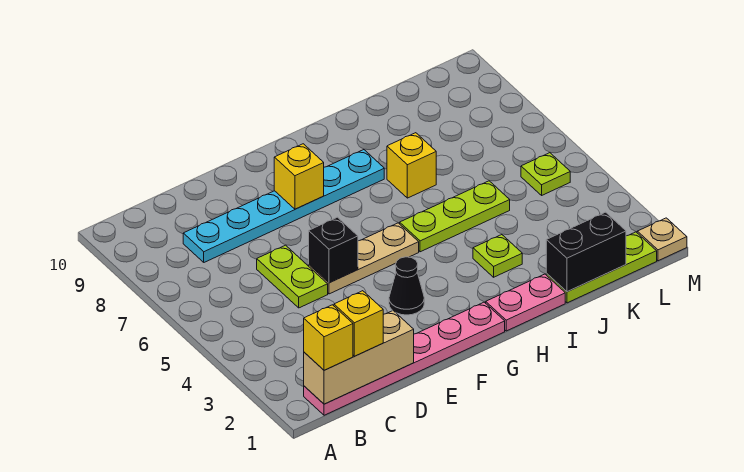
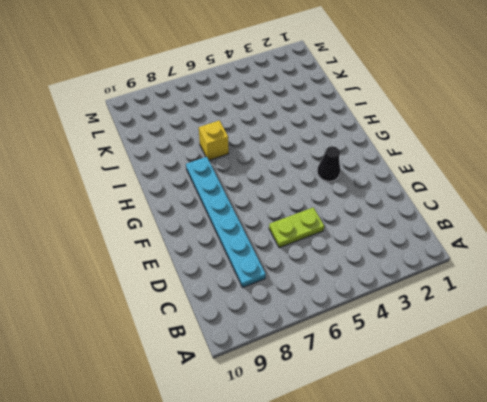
none -> pink plate B1:G1 level 1
none -> tan plate E5:G5 level 1
none -> pink plate H1:I1 level 1

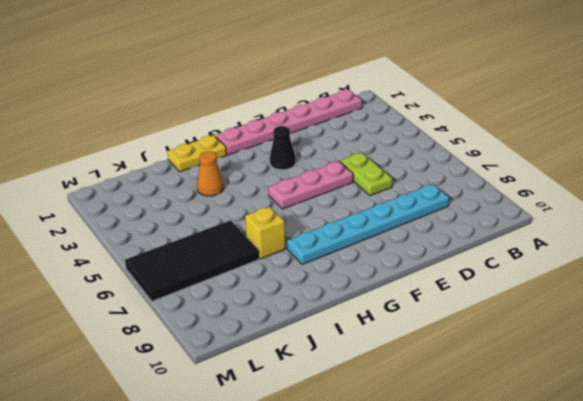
pink plate E5:G5 level 1 -> tan plate E5:G5 level 1
yellow plate H1:I1 level 1 -> pink plate H1:I1 level 1
orange cone I3 level 1 -> lime plate I3 level 1
black tile J6:M7 level 1 -> none
none -> lime plate H5:J5 level 1
none -> lime plate J1:L1 level 1
none -> lime plate L5 level 1

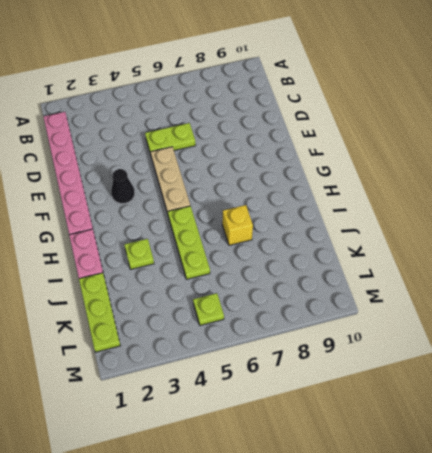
none -> cyan plate C8:H8 level 1
none -> tan plate M1 level 1
none -> tan brick B1:D1 level 2

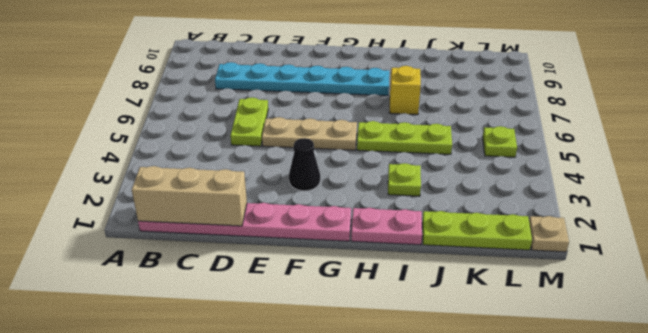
none -> black brick E5 level 2
none -> yellow brick F8 level 2
none -> black brick J1:K1 level 2

